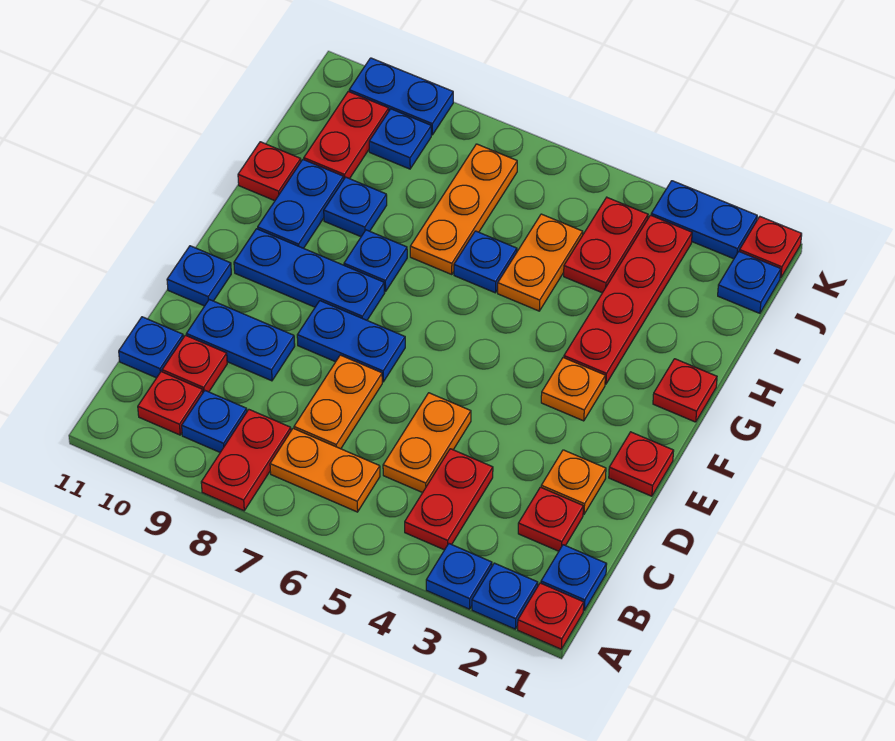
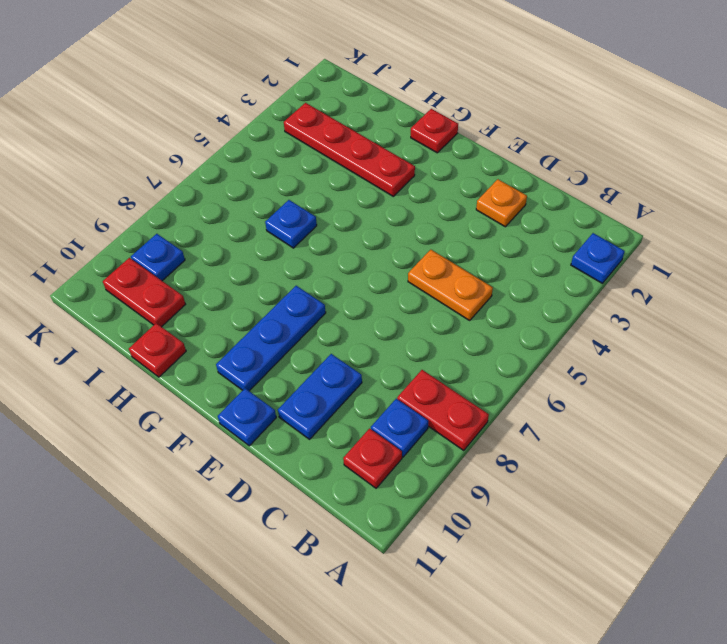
none -> red plate A1 level 1
none -> blue plate A3 level 1
none -> blue plate B1 level 1
none -> red plate B4:C4 level 1

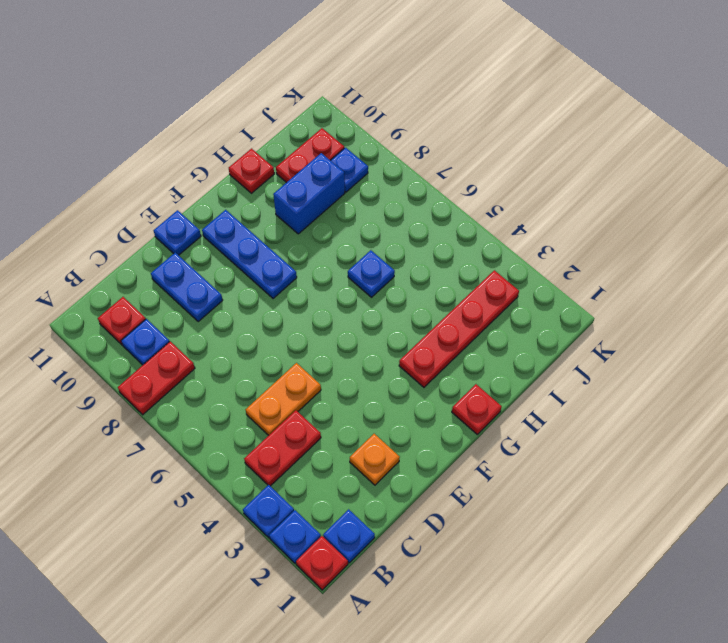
blue brick H9:I9 level 1 -> blue plate H9 level 1
none -> orange plate B6:B7 level 1
none -> red plate C2 level 1
none -> orange plate C7:D7 level 1
none -> red plate C10 level 1

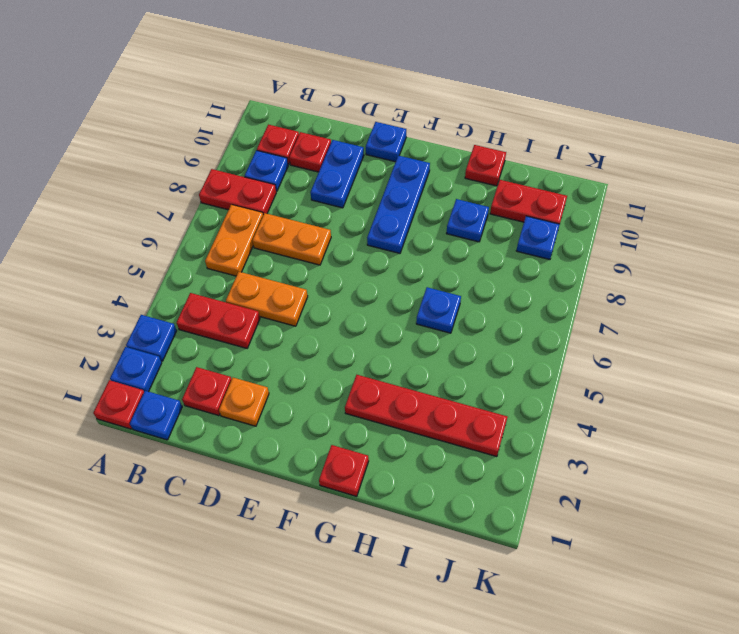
none -> blue plate C11 level 1
none -> red plate E1 level 1
none -> blue plate E7:E8 level 1
none -> orange plate F3 level 1

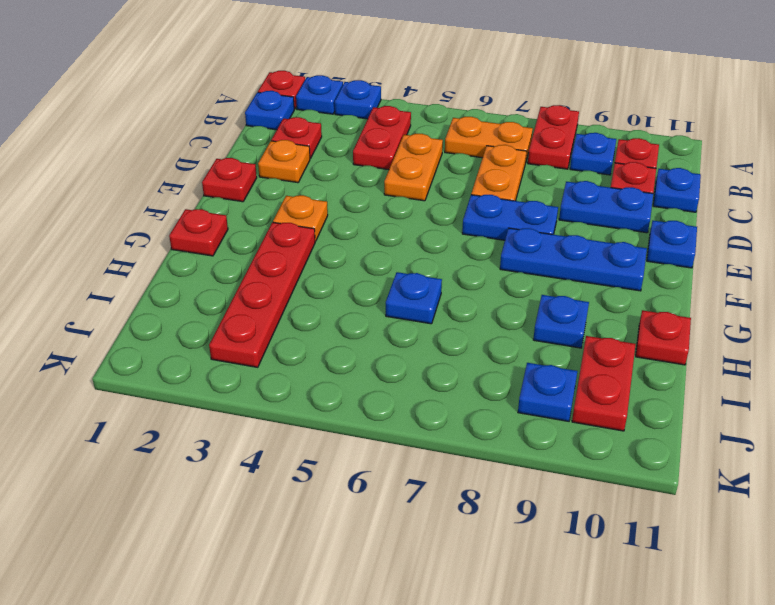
none -> blue plate G8 level 1
none -> blue plate G10:H10 level 1
none -> orange plate H5:I5 level 1
none -> orange plate H7:J7 level 1

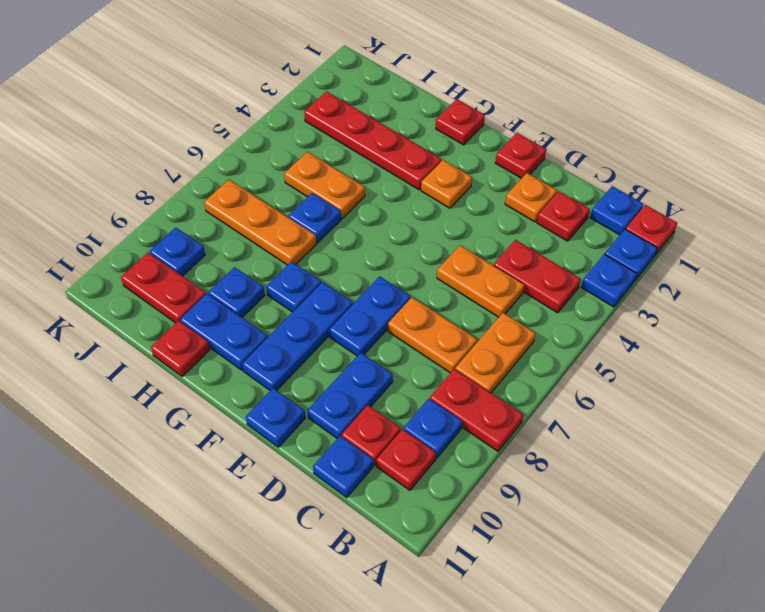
none -> red plate I4:J4 level 1
none -> blue plate J1 level 1
none -> red plate K1 level 1
none -> blue plate K2:K3 level 1

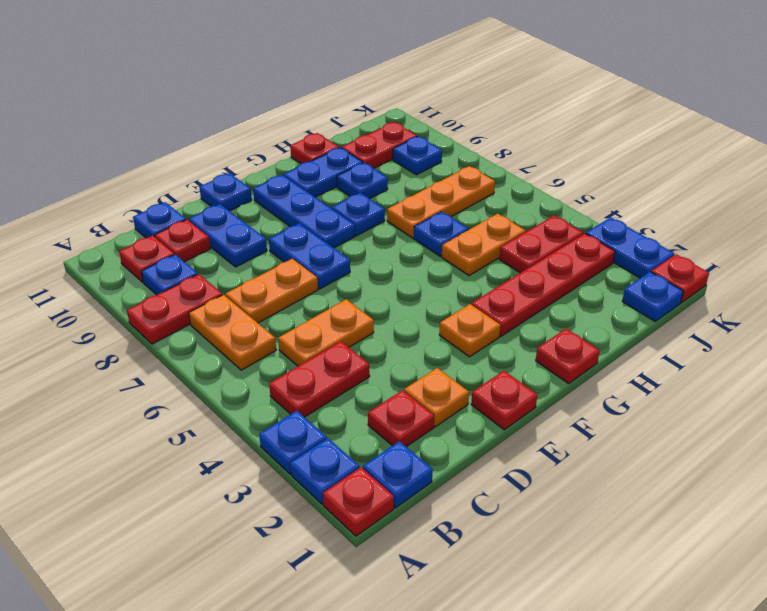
none -> blue plate K9:K10 level 1

